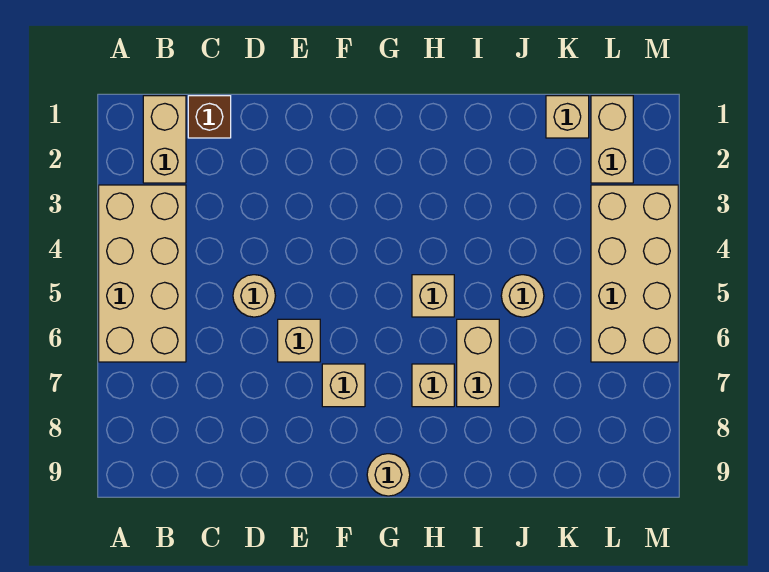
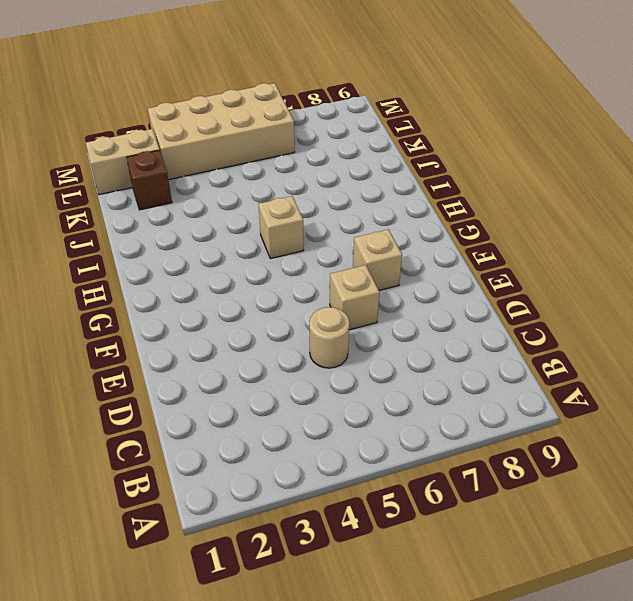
brown brick K2 level 1 -> brown brick C1 level 1
none -> tan brick A3:B6 level 1
none -> tan brick B1:B2 level 1
none -> tan round brick G9 level 1

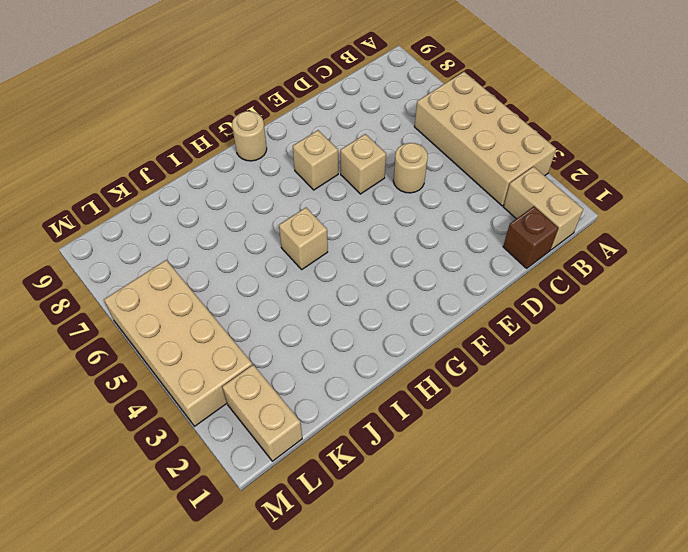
none -> tan brick H7 level 1
none -> tan brick I6:I7 level 1
none -> tan round brick J5 level 1

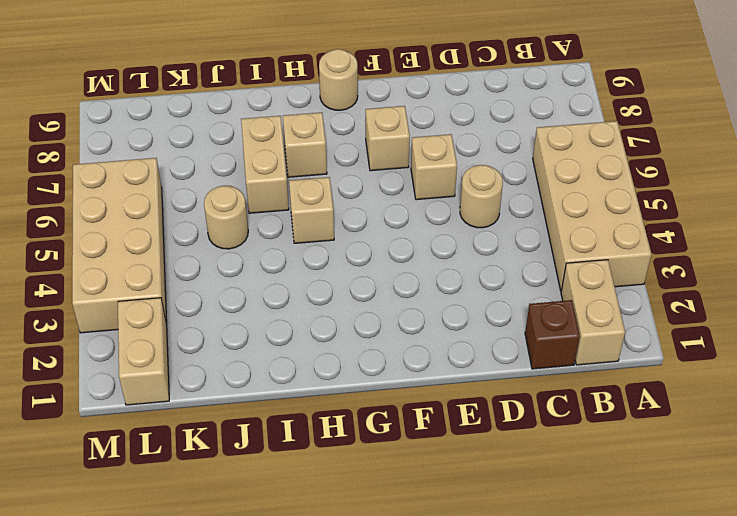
none -> tan brick K1 level 1

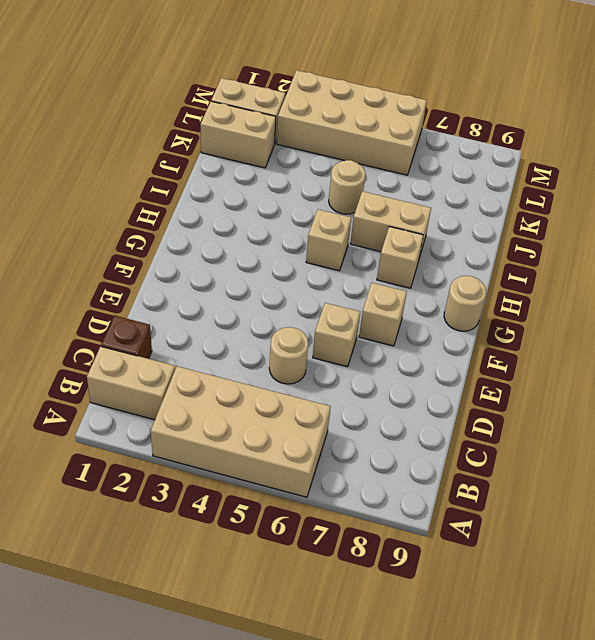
tan brick K1:K2 level 1 -> tan brick K1 level 1

